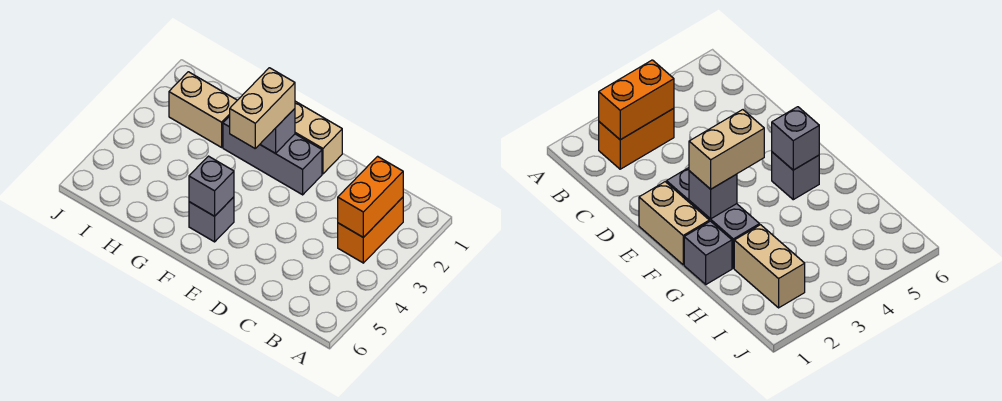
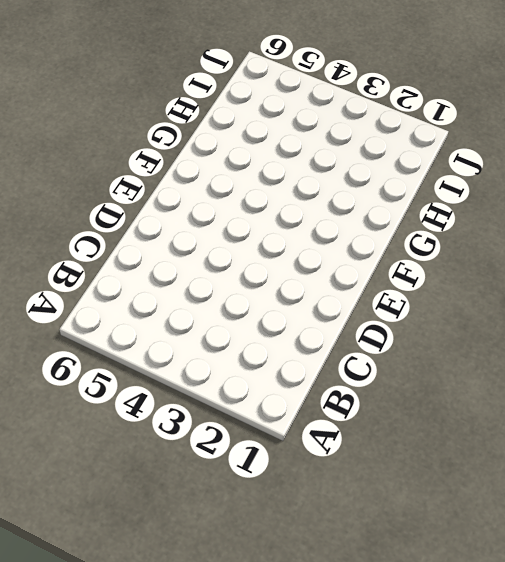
none -> orange brick B2:B3 level 1
none -> tan brick E1:F1 level 1

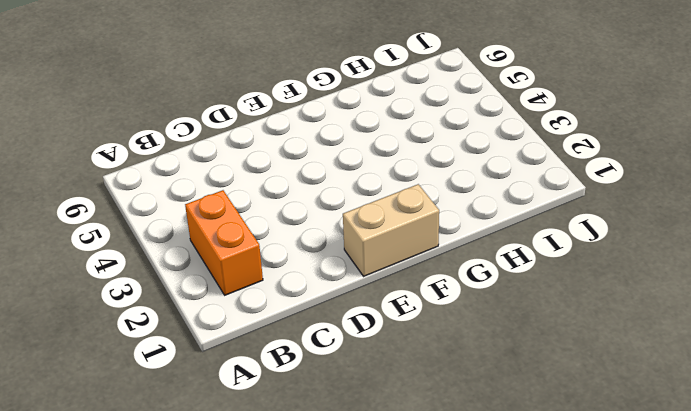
none -> grey brick E2:G2 level 1
none -> grey brick F5 level 1

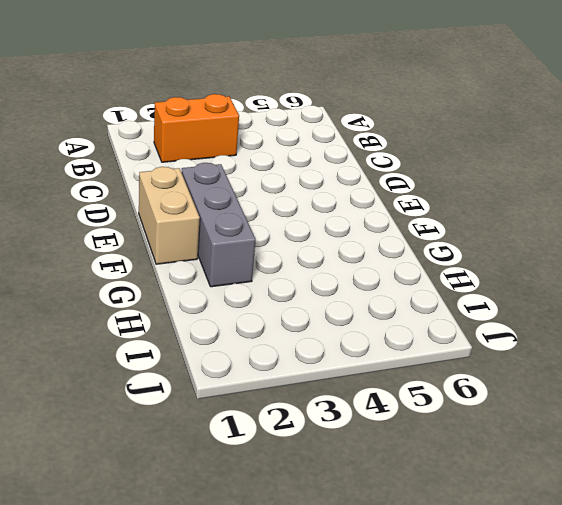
none -> grey brick F5 level 1
none -> grey brick G1 level 1

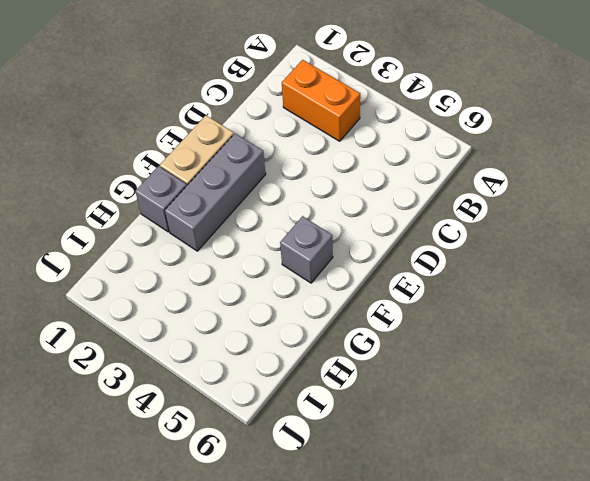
none -> tan brick H2:I2 level 1
none -> orange brick B2:B3 level 2

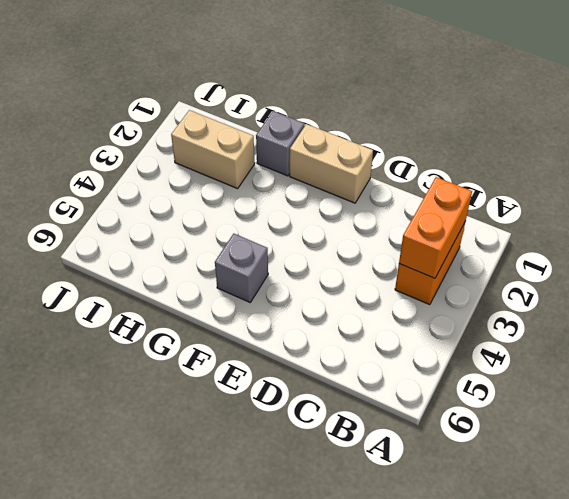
none -> grey brick E2:G2 level 1
none -> grey brick F2 level 2

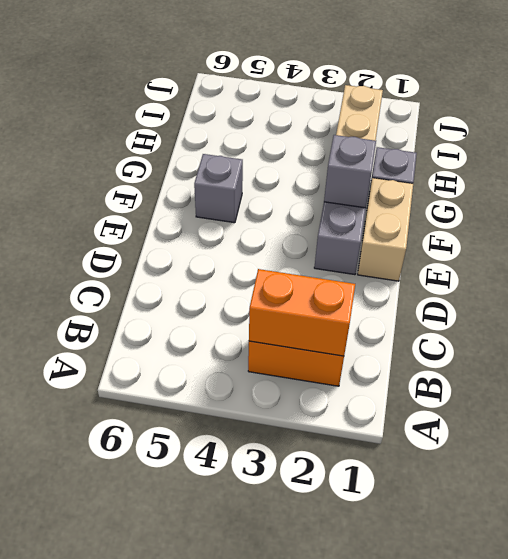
none -> grey brick F5 level 2
none -> tan brick F2:F3 level 3

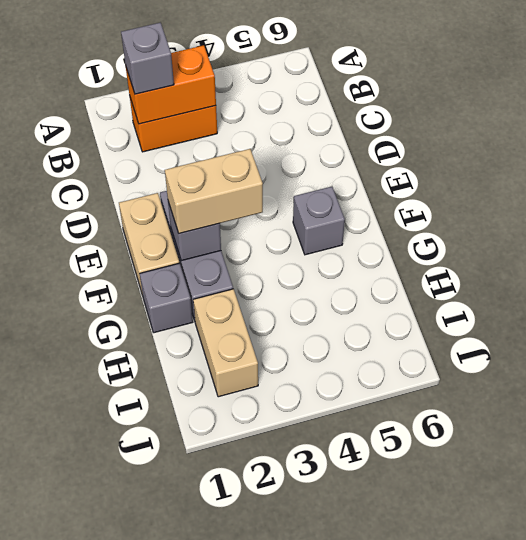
grey brick B2 level 3 -> grey brick F5 level 2

